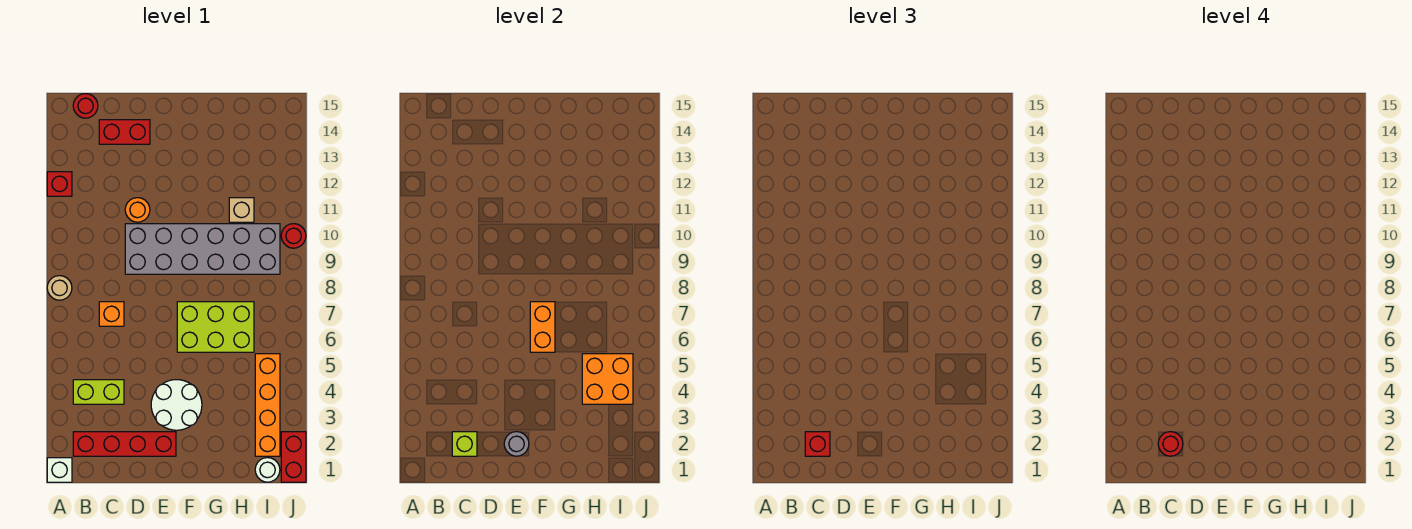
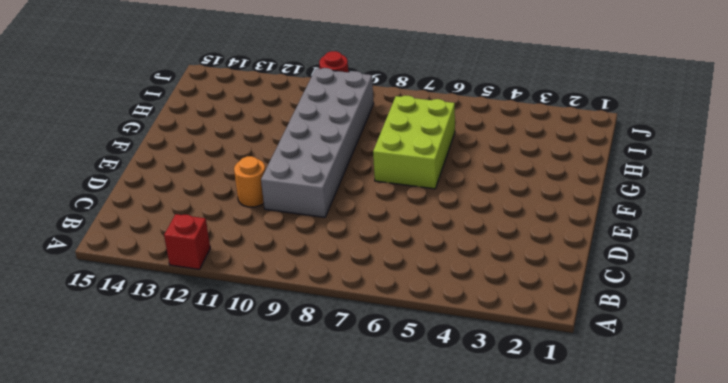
none -> white brick A1 level 1
none -> tan round brick A8 level 1
none -> red brick B2:E2 level 1

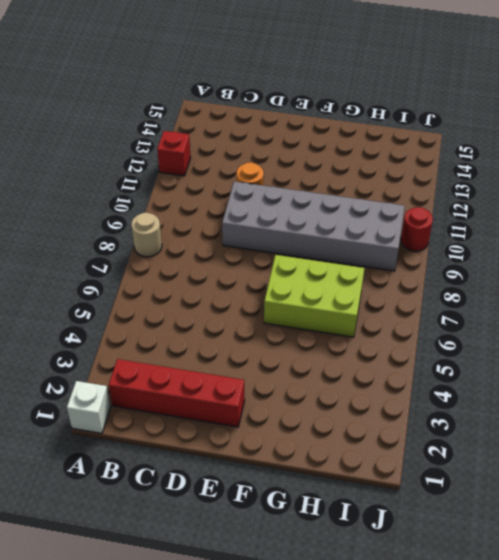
none -> lime brick B4:C4 level 1
none -> red round brick B15 level 1
none -> orange brick C7 level 1

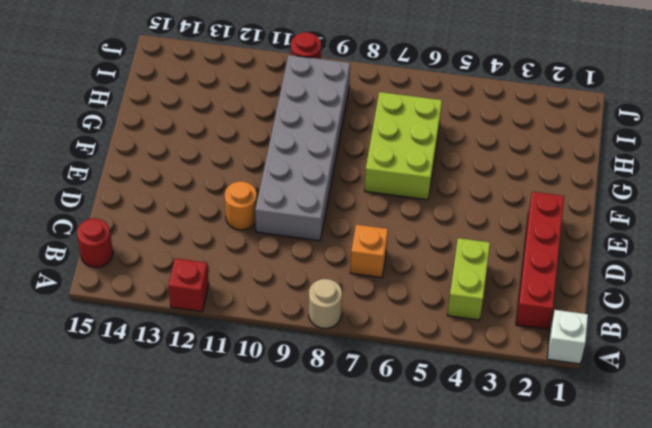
none -> red brick C14:D14 level 1
none -> white round brick E3:F4 level 1
none -> tan brick H11 level 1

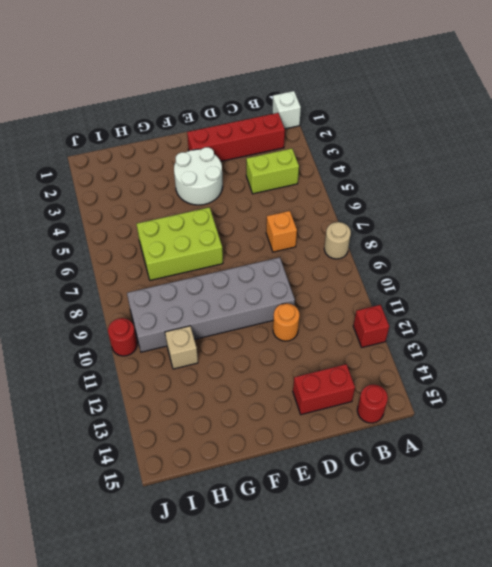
none -> white round brick I1 level 1
none -> orange brick I2:I5 level 1
none -> red brick J1:J2 level 1

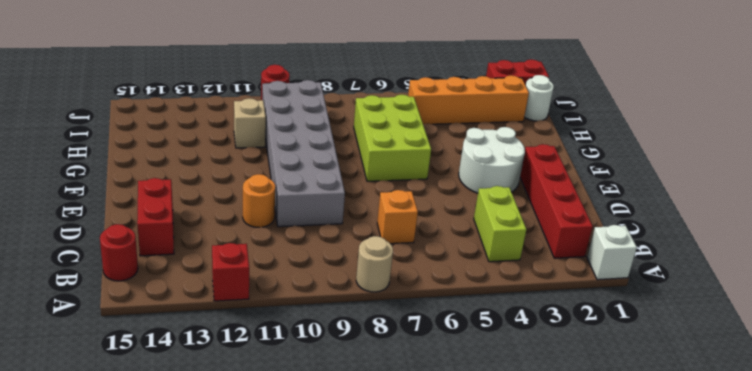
none -> lime brick C2 level 2
none -> grey round brick E2 level 2
none -> orange brick F6:F7 level 2

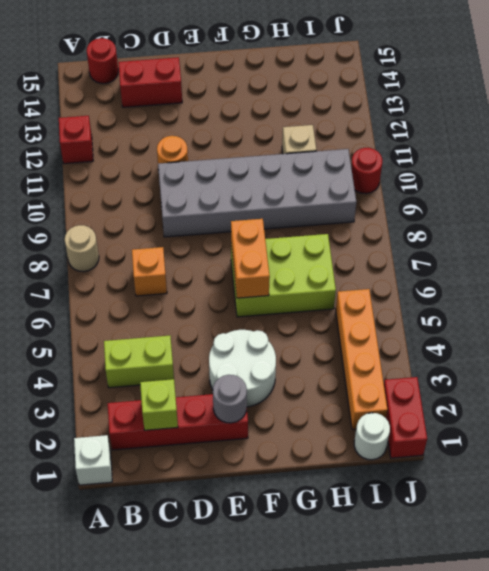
none -> orange brick H4:I5 level 2
none -> red brick C2 level 3
none -> red round brick C2 level 4

